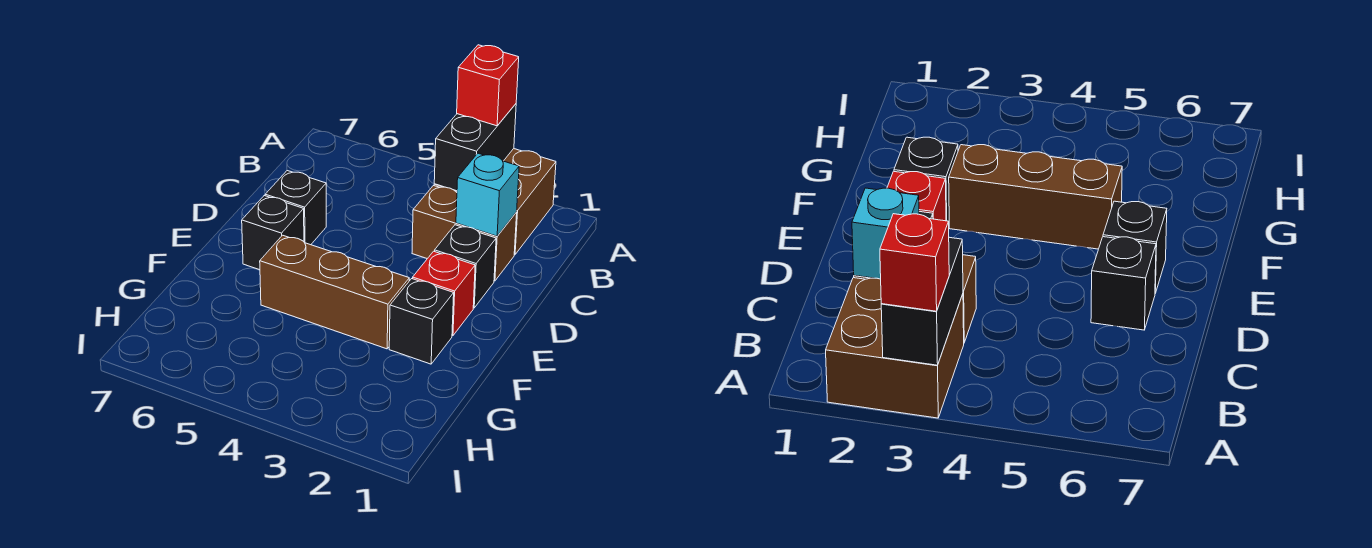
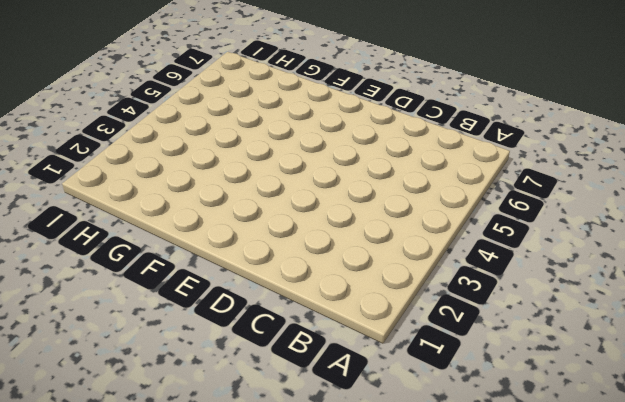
none -> brown brick A2:B3 level 1
none -> brown brick C2:C3 level 1

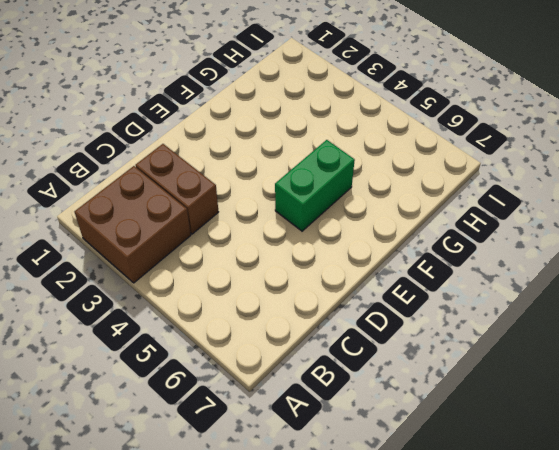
green brick E5:F5 level 1 -> brown brick F3:F5 level 1
none -> black brick D2 level 1
none -> black brick D6 level 1

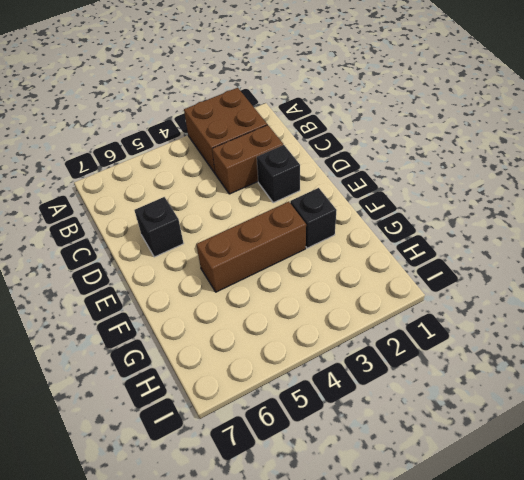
none -> red brick E2 level 1
none -> black brick E6 level 1

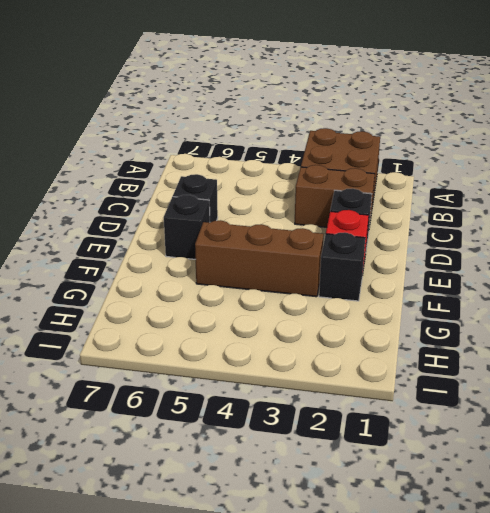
none -> black brick A3:B3 level 2
none -> cyan brick C2 level 2

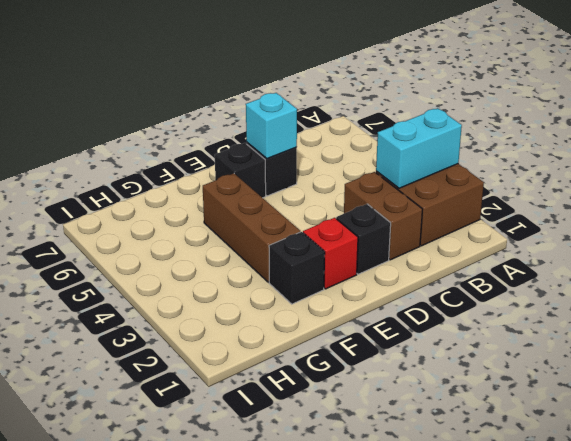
cyan brick A3:B3 level 2 -> black brick A3:B3 level 2
cyan brick D6 level 2 -> cyan brick C2 level 2
none -> red brick A3 level 3

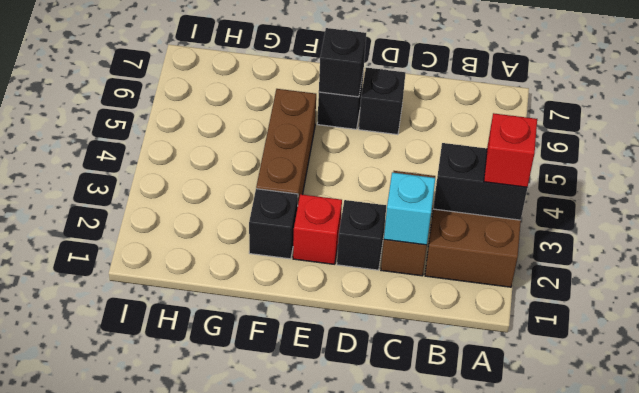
black brick E6 level 2 -> none

